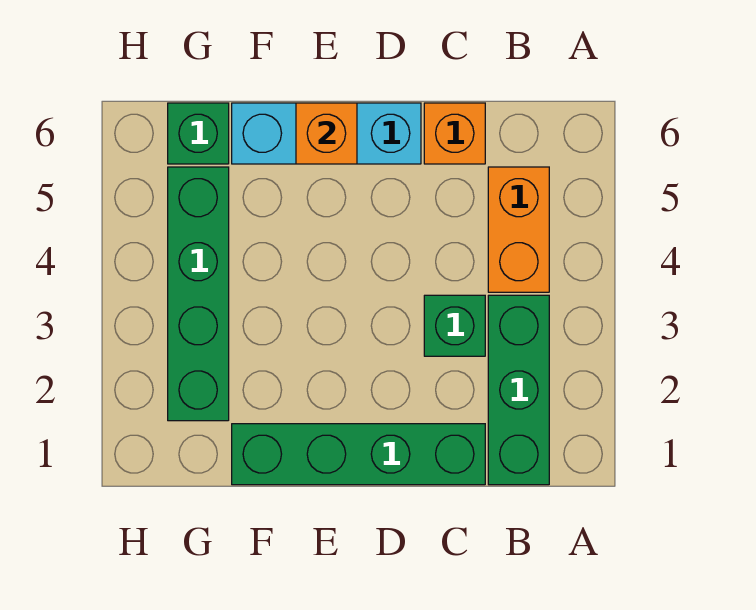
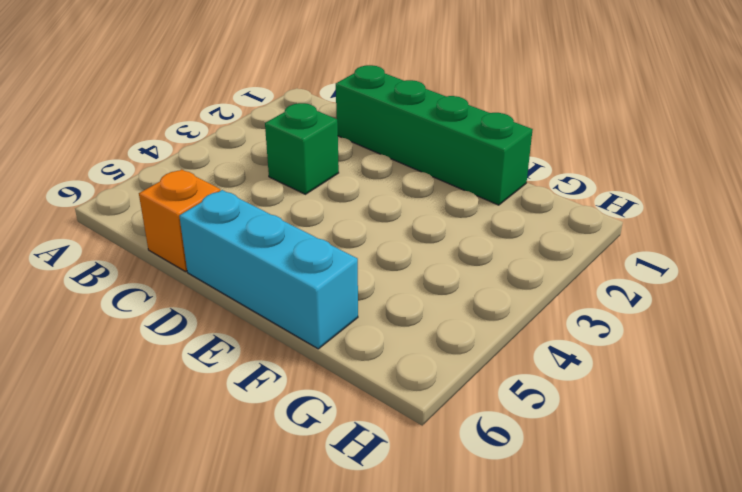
none -> green brick B1:B3 level 1
none -> orange brick B4:B5 level 1

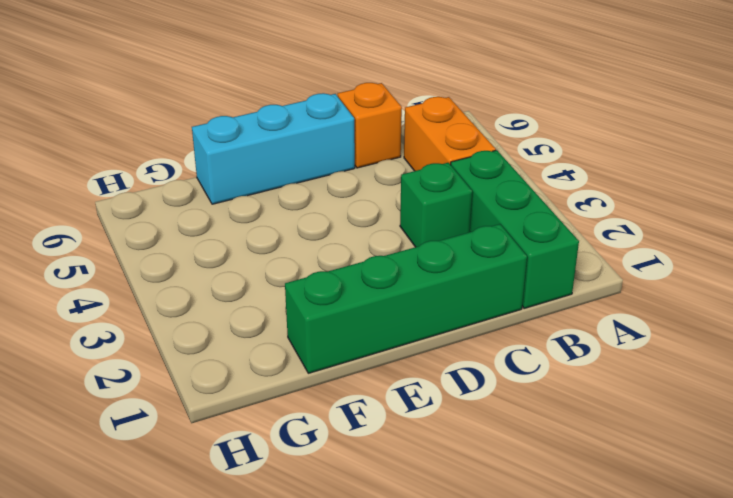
none -> green brick G2:G5 level 1
none -> green brick G6 level 1

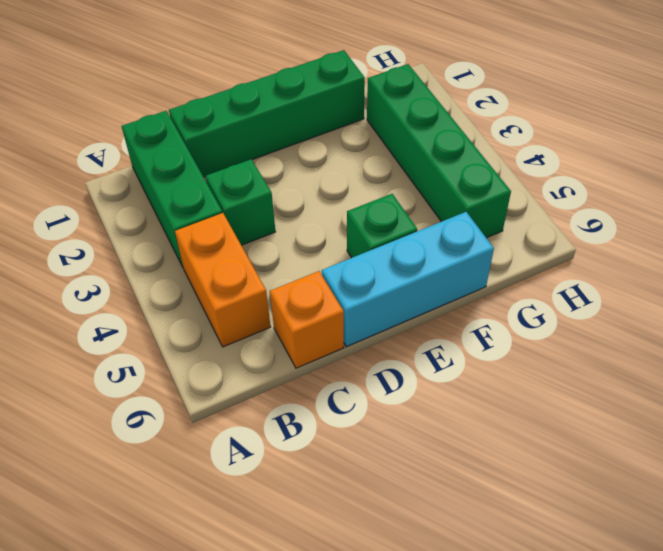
green brick E5 level 1 -> green brick G6 level 1
none -> orange brick E6 level 2

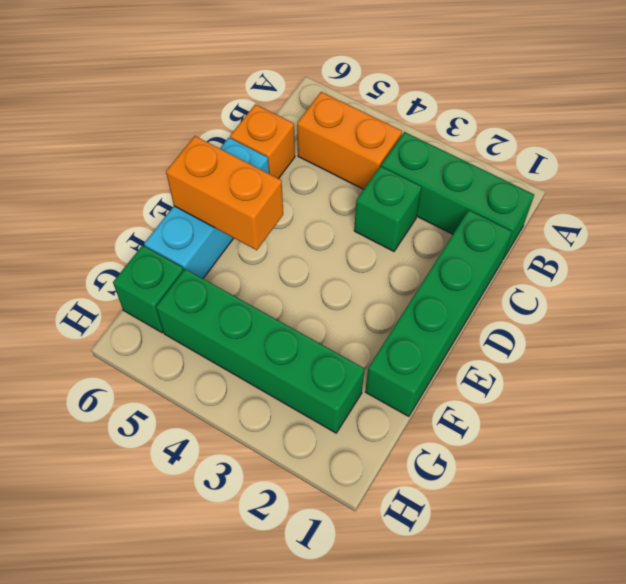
orange brick E5:E6 level 2 -> orange brick E6 level 2

